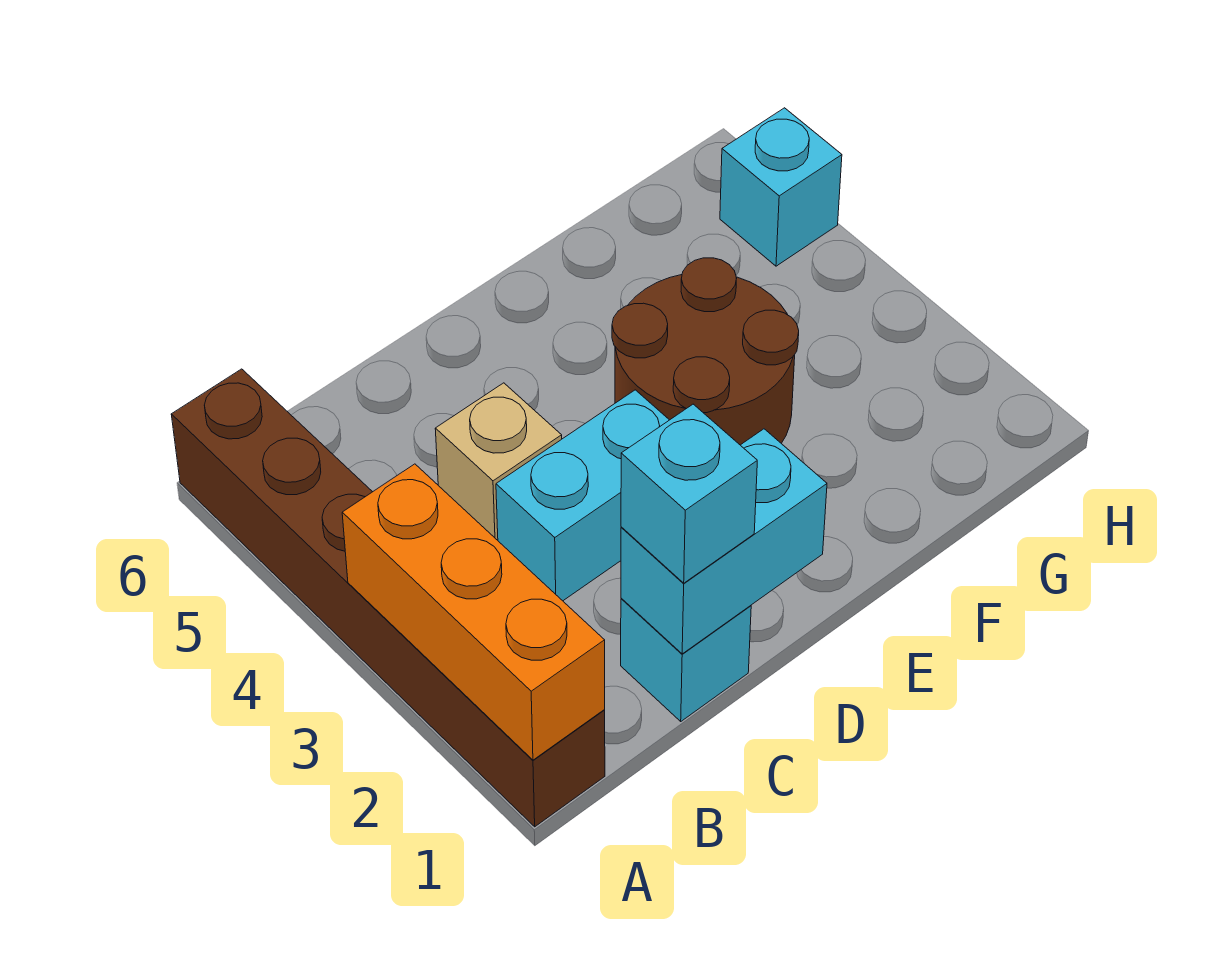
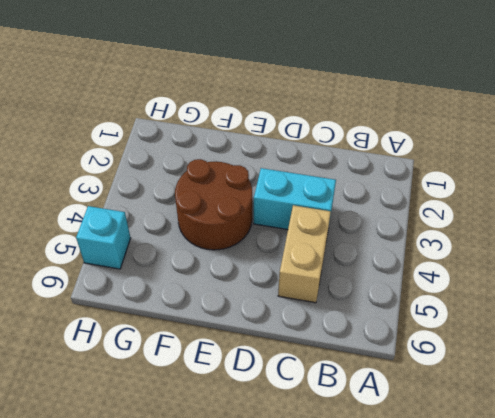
tan brick C4:C5 level 1 -> tan brick C4 level 1
none -> brown brick A1:A6 level 1
none -> cyan brick C1 level 1

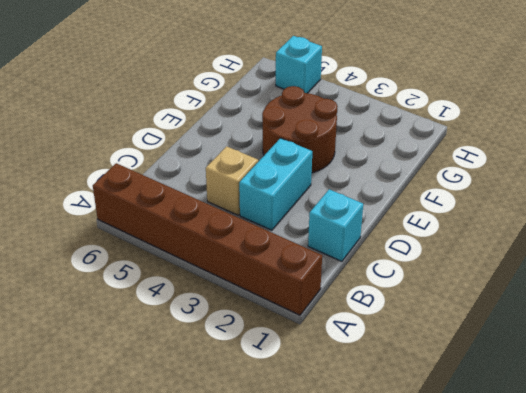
none -> orange brick A1:A3 level 2
none -> cyan brick C1:D1 level 2

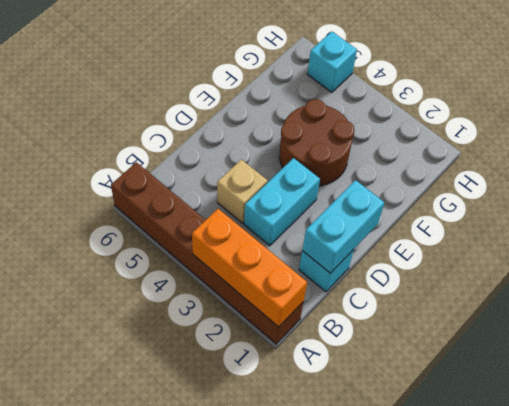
none -> cyan brick C1 level 3

